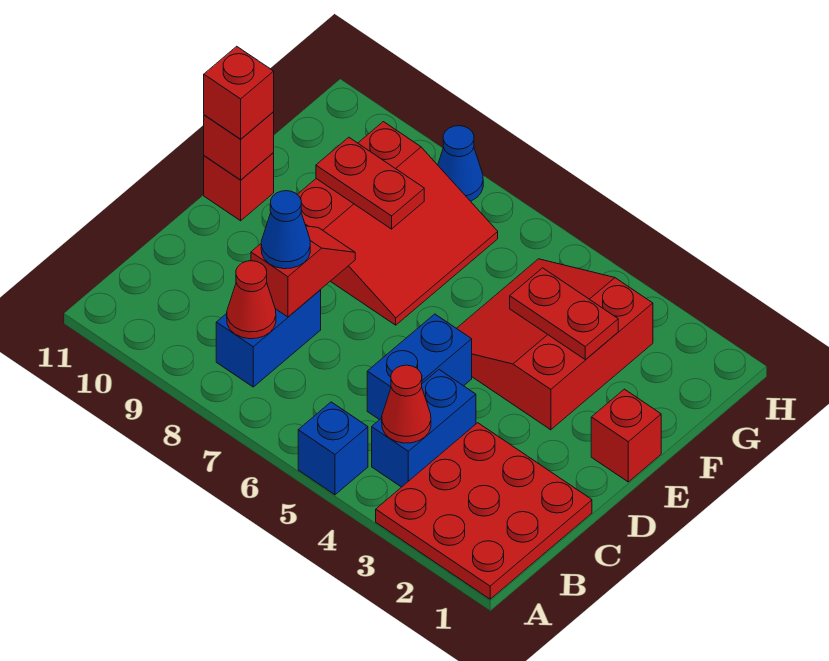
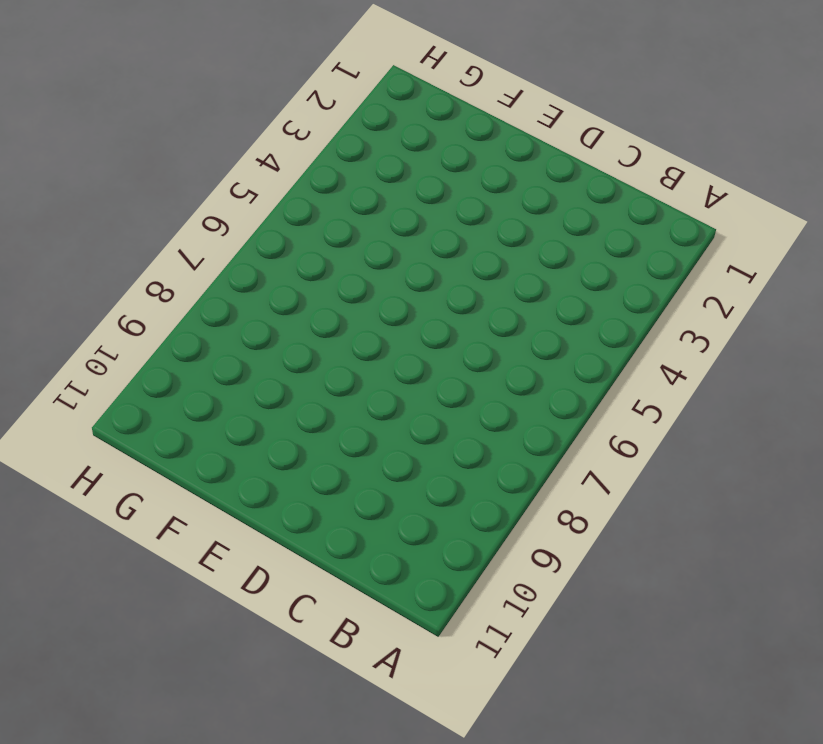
none -> red plate A1:C3 level 1
none -> blue brick A5 level 1
none -> blue brick B4:C4 level 1

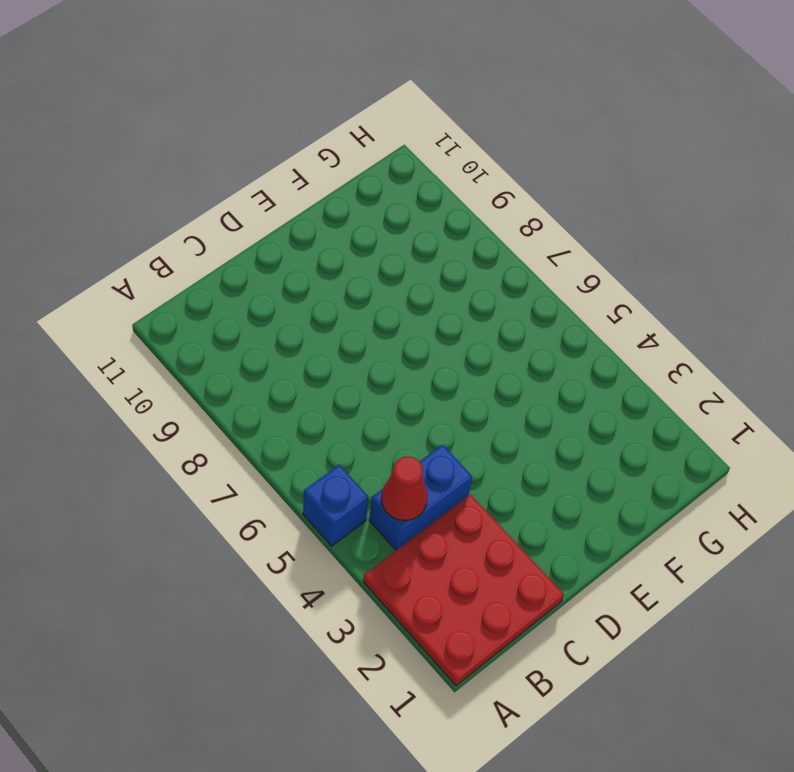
none -> blue brick B8:C8 level 1
none -> blue brick C5:D5 level 1
none -> red brick E1 level 1

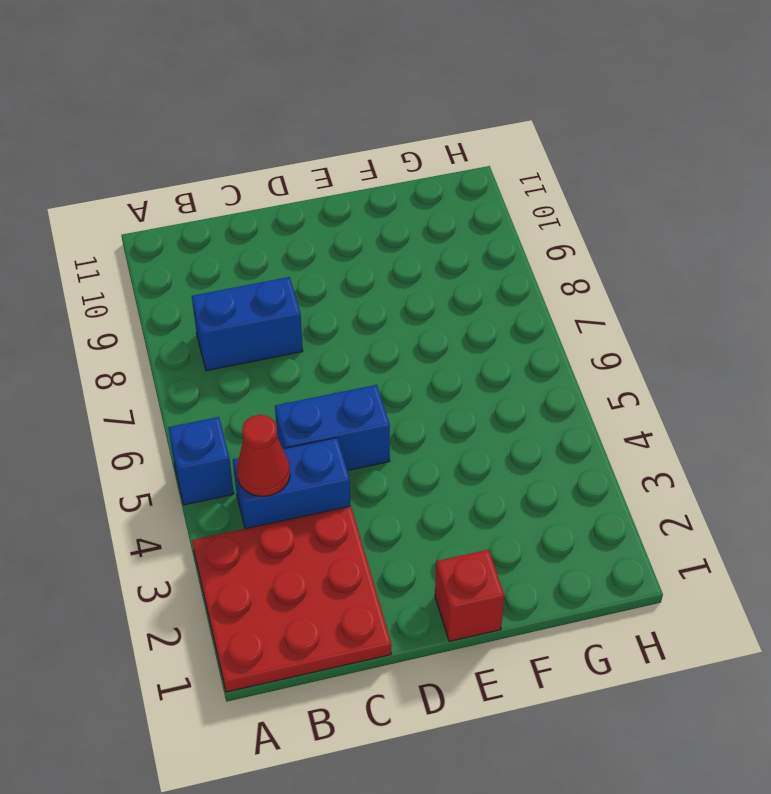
none -> red slope E3:G5 level 1 top 3
none -> red slope E7:G9 level 1 top 9
none -> red brick E11 level 1

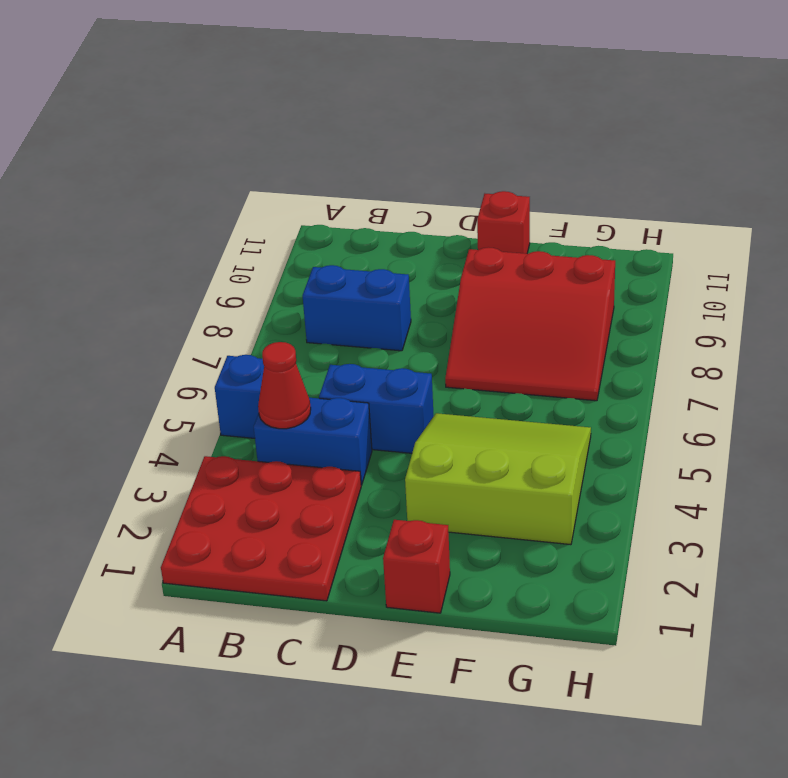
lime slope E3:G5 level 1 top 3 -> red slope E3:G5 level 1 top 3
none -> blue cone H8 level 1
none -> red cone B8 level 2
none -> red slope C8:D8 level 2 top C

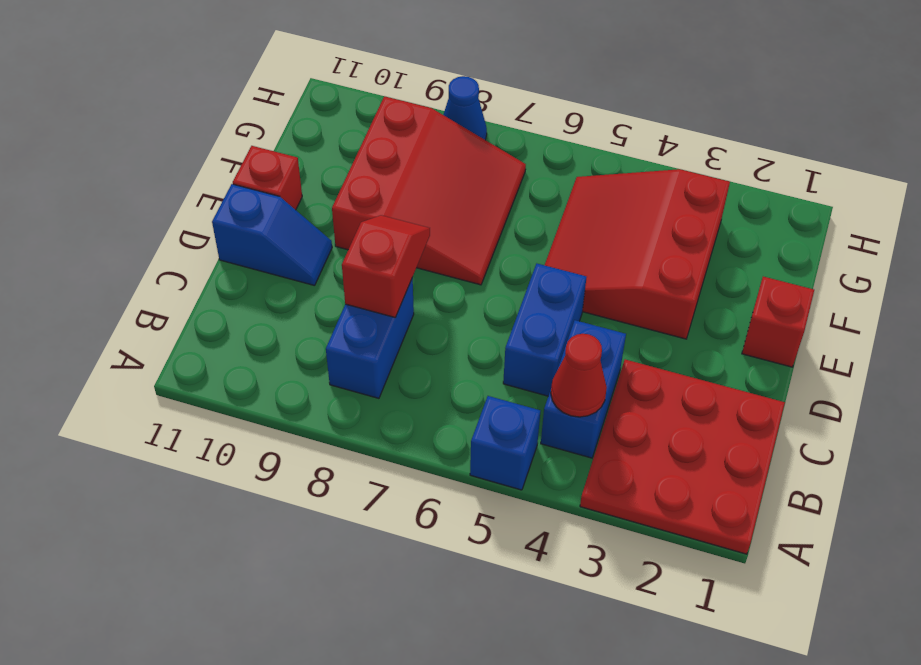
blue slope D10:D11 level 1 top 11 -> none
none -> red cone B8 level 2
none -> red brick E11 level 2
none -> red plate F3:F4 level 2

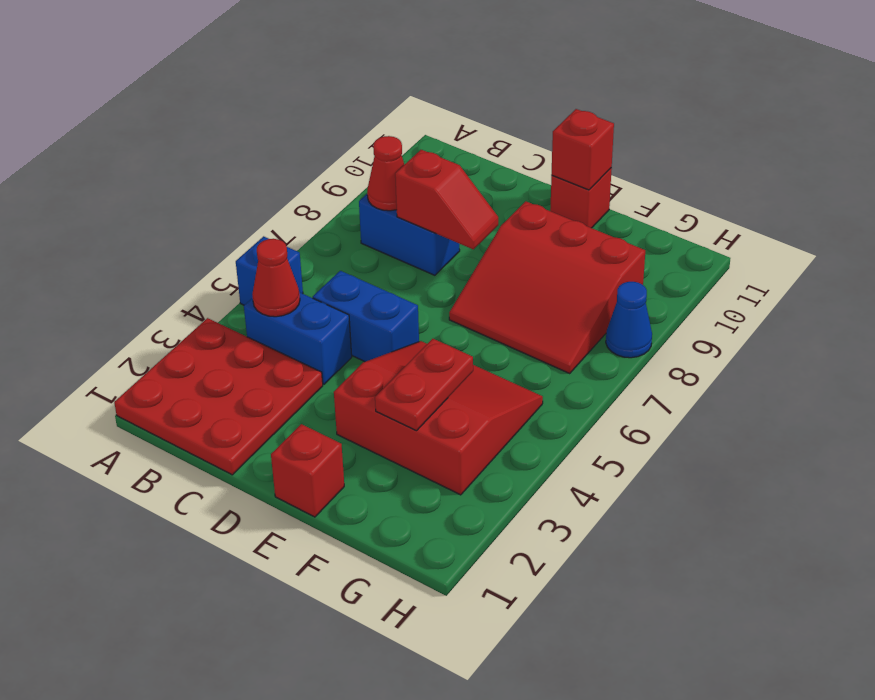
none -> red plate F8:F9 level 2
none -> blue cone C8 level 3
none -> red brick E11 level 3

